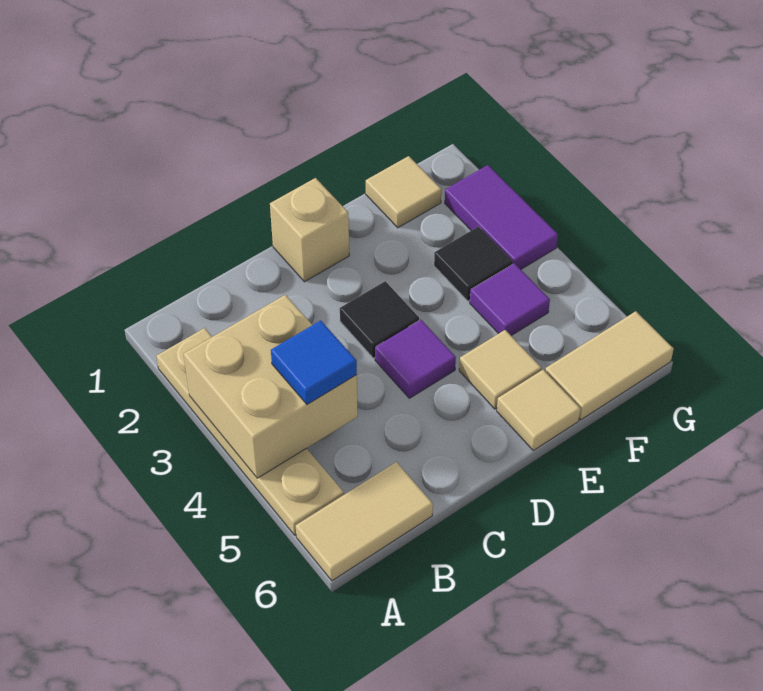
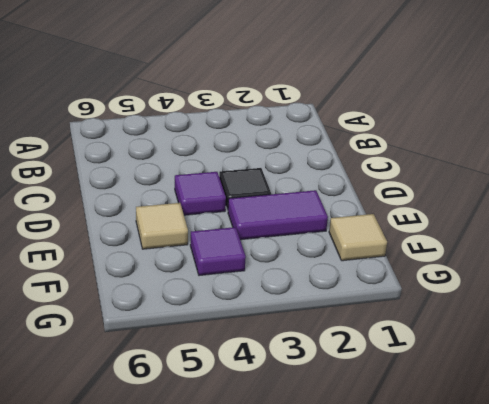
purple tile E2:E3 level 1 -> purple tile G2:G3 level 1
none -> tan plate A2:A5 level 1
none -> tan tile A6:B6 level 1
none -> tan brick D1 level 1

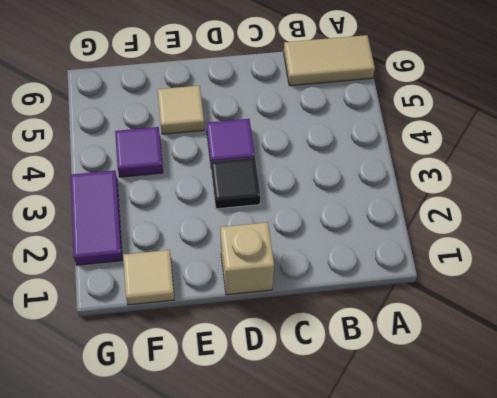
none -> tan plate A2:A5 level 1
none -> tan tile E6 level 1
none -> black tile F3 level 1

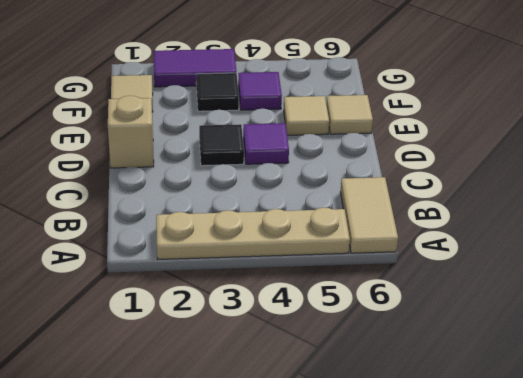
none -> tan tile F6:G6 level 1
none -> tan brick A3:B4 level 2
none -> blue tile B4 level 3

